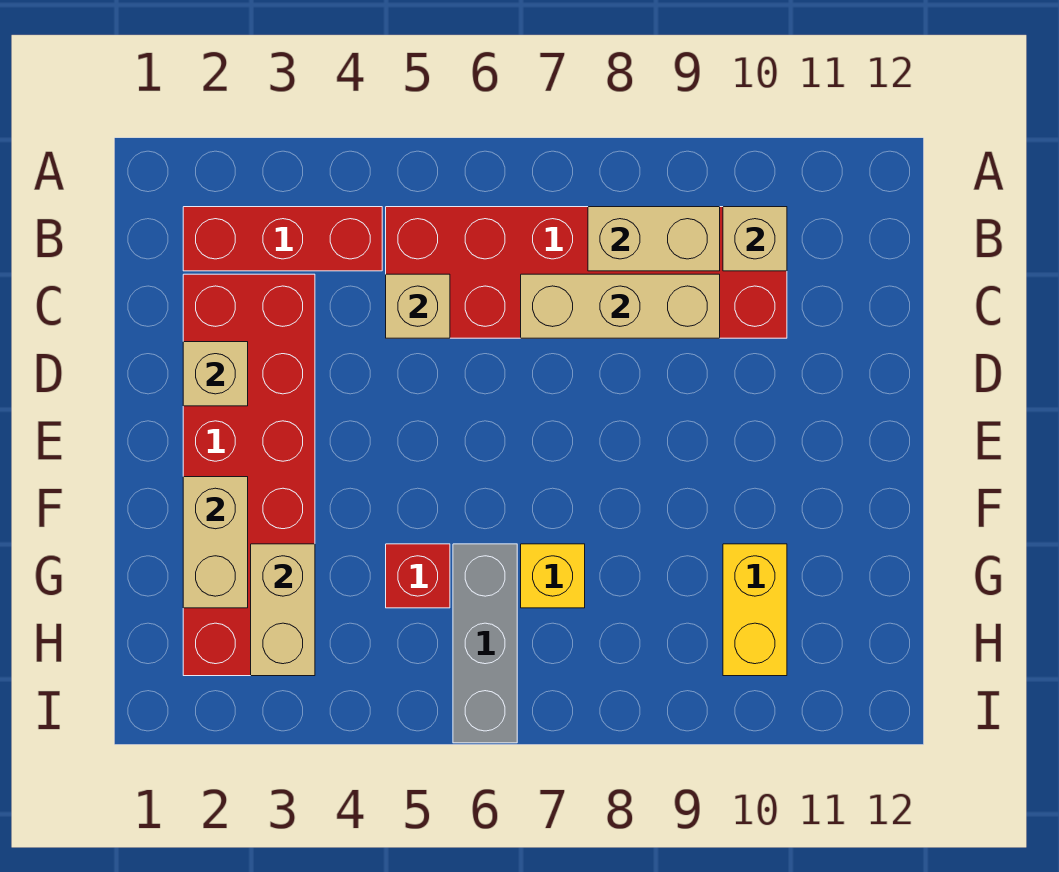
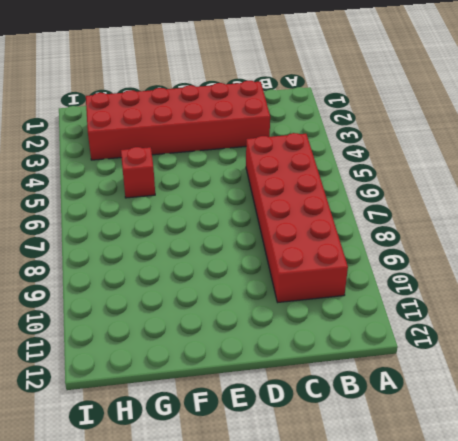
none -> red brick B2:B4 level 1
none -> grey brick G6:I6 level 1
none -> yellow brick G7 level 1

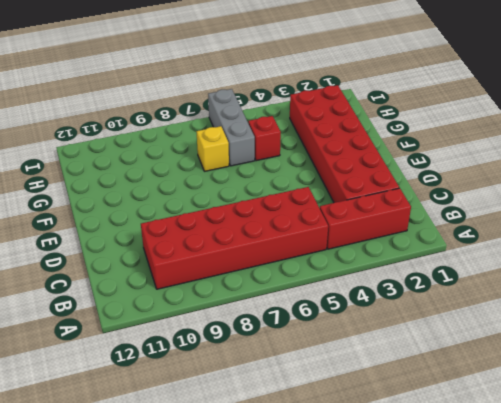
none -> yellow brick G10:H10 level 1
none -> tan brick B8:B9 level 2
none -> tan brick B10 level 2

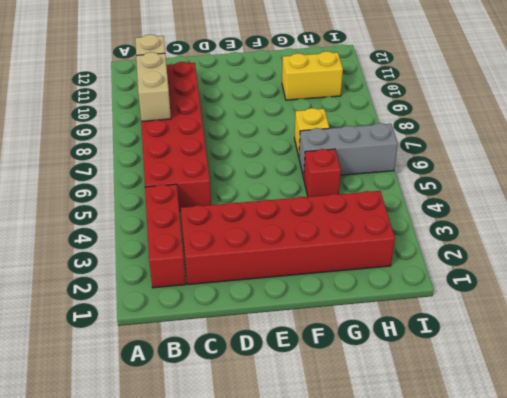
none -> tan brick C5 level 2
none -> tan brick C7:C9 level 2
none -> tan brick D2 level 2

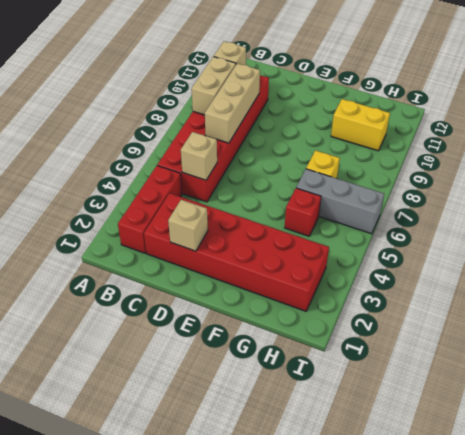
none -> tan brick F2:G2 level 2
none -> tan brick G3:H3 level 2

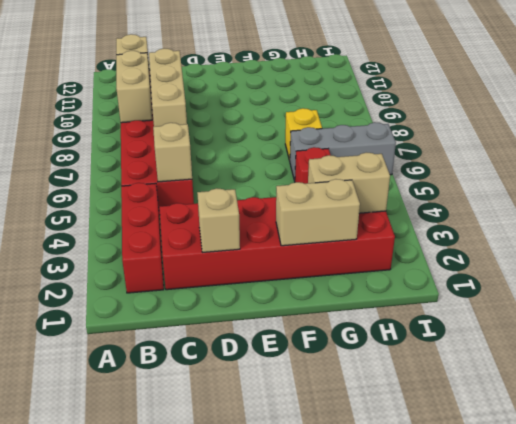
none -> yellow brick G10:H10 level 1

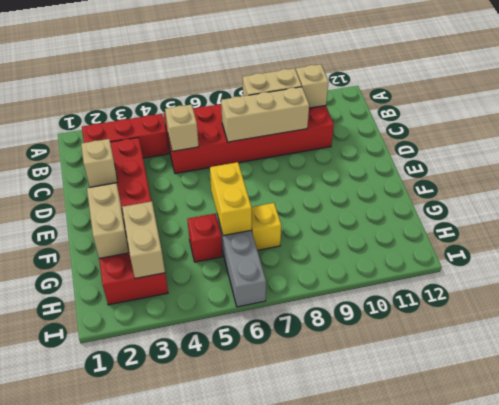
yellow brick F6:G6 level 2 -> yellow brick G10:H10 level 1

